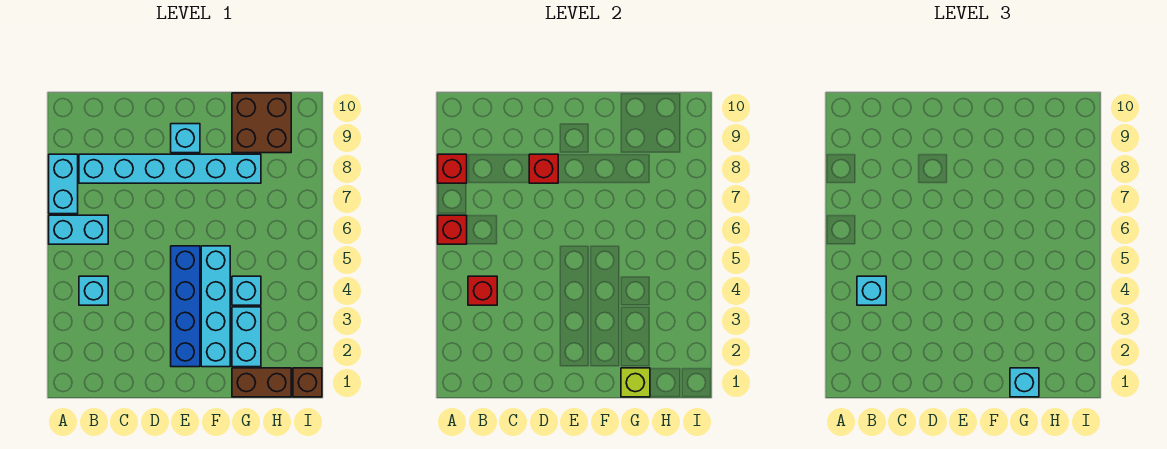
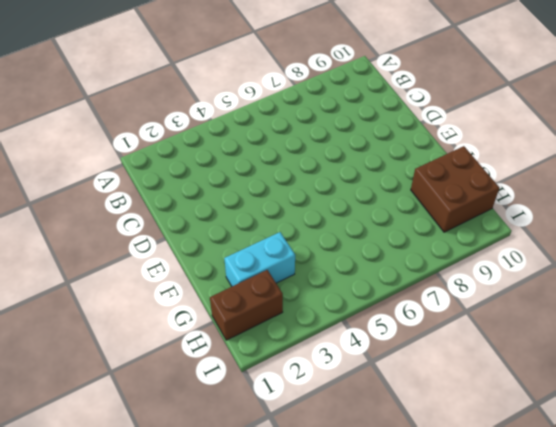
brown brick H1:H2 level 1 -> brown brick G1:H1 level 1
none -> cyan brick A6:B6 level 1
none -> cyan brick A7:A8 level 1
none -> cyan brick B4 level 1

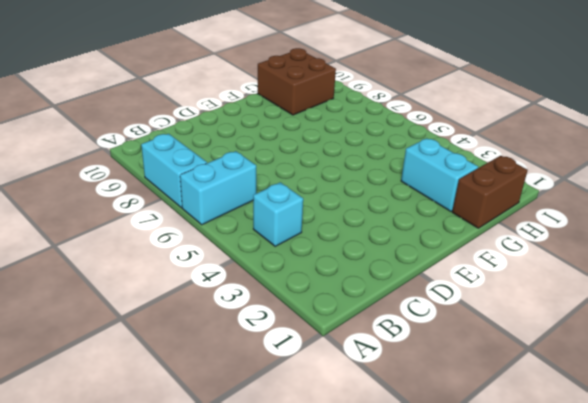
none -> cyan brick B8:G8 level 1
none -> blue brick E2:E5 level 1
none -> cyan brick E9 level 1

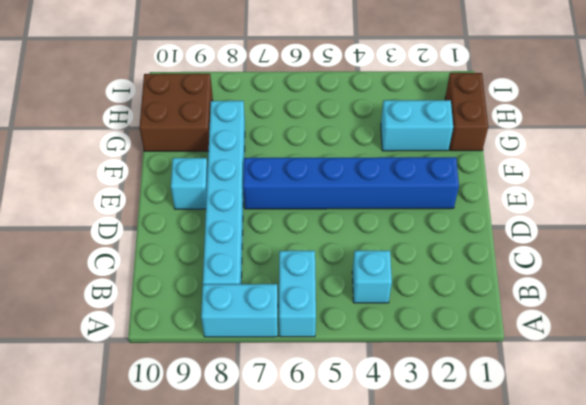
blue brick E2:E7 level 1 -> blue brick E2:E5 level 1
none -> cyan brick F2:F5 level 1
none -> cyan brick G4 level 1
none -> brown brick I1 level 1

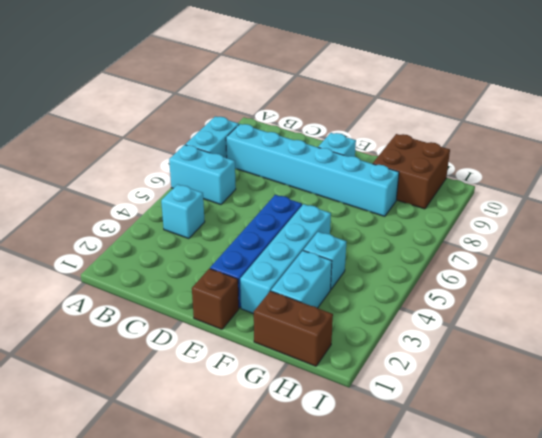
brown brick E1 level 1 -> brown brick I1 level 1
none -> red brick A6 level 2
none -> red brick A8 level 2
none -> red brick B4 level 2

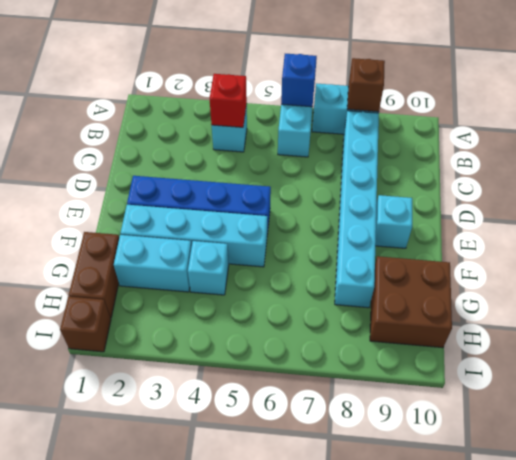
blue brick A6 level 2 -> red brick A6 level 2
brown brick A8 level 2 -> red brick A8 level 2
none -> red brick D8 level 2
none -> lime brick G1 level 2
none -> cyan brick B4 level 3

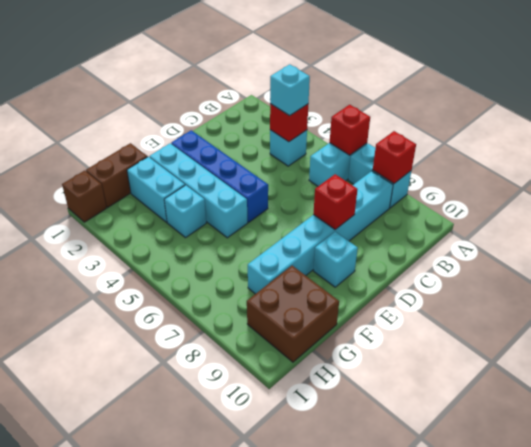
none -> lime brick G1 level 2
none -> cyan brick G1 level 3

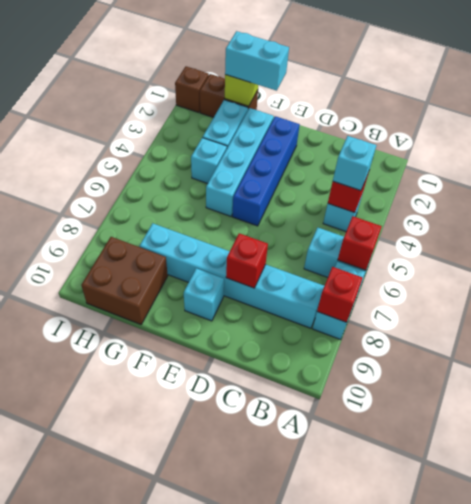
cyan brick F1:G1 level 3 -> cyan brick G1 level 3

